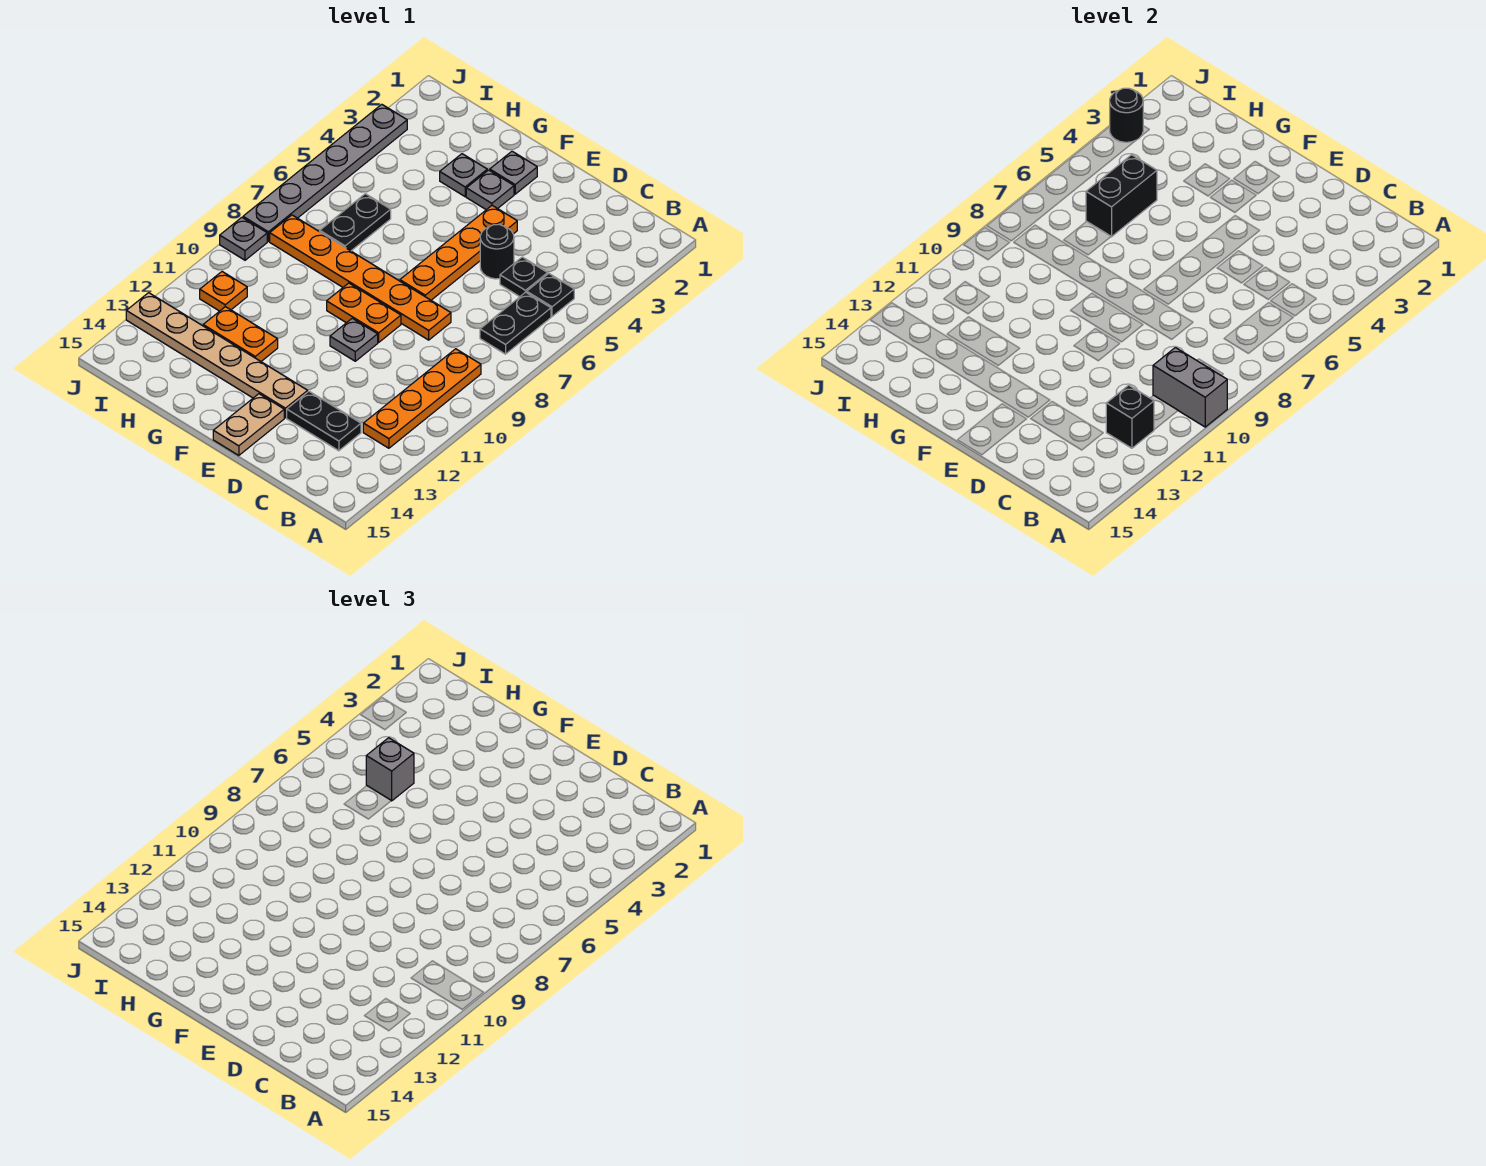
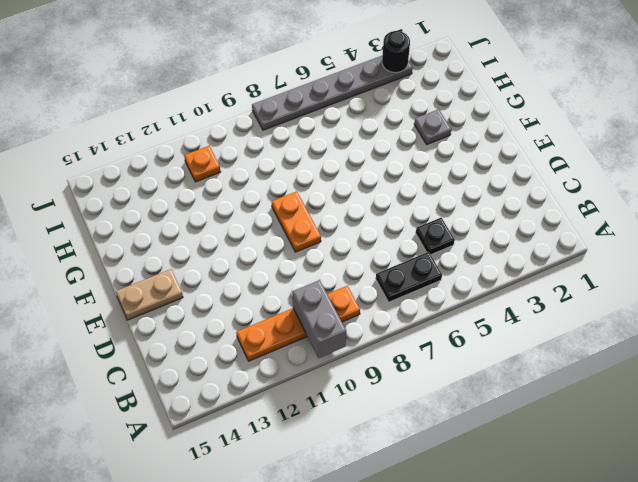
none -> black plate B5 level 1
none -> black plate C13:D13 level 1
none -> black round brick D5 level 1

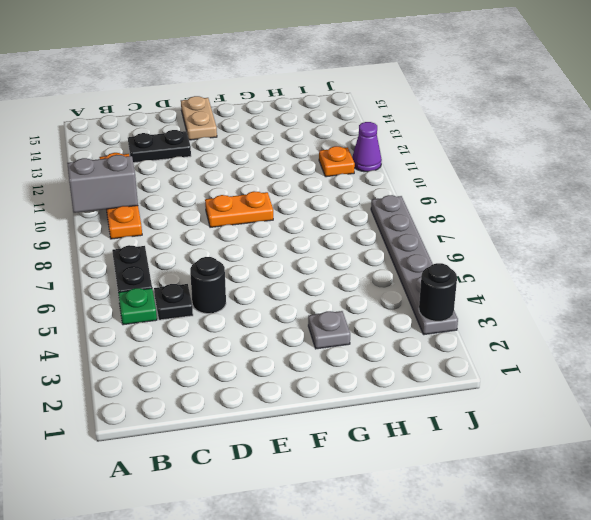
green plate B5 level 1 -> black plate B5 level 1
purple cone J11 level 1 -> none
none -> orange plate D8:I8 level 1
none -> orange plate E4:E7 level 1
none -> grey plate E10 level 1

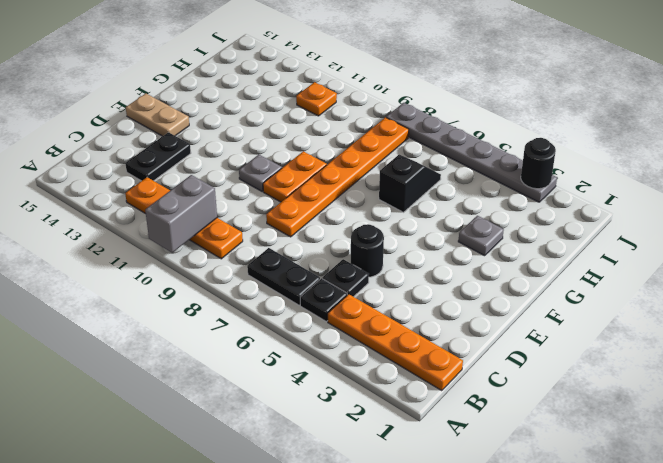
orange plate B1:B4 level 1 -> orange plate E4:E7 level 1
black slope G6:H6 level 1 top G -> black plate H6:H7 level 1
none -> tan plate E13:J13 level 1
none -> grey plate F2 level 1
none -> grey plate F3 level 1

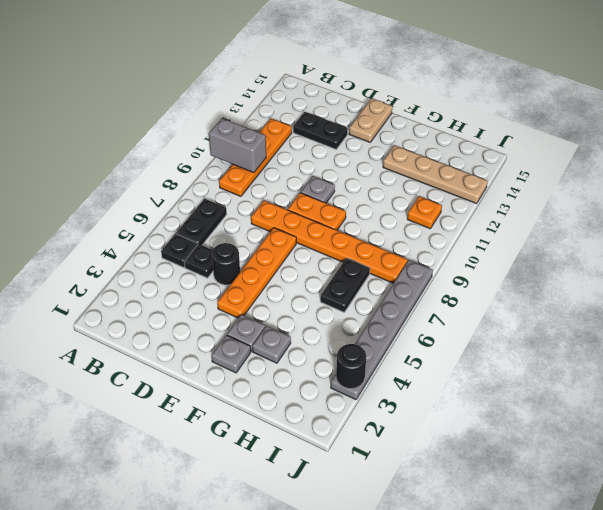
tan plate G13:J13 level 1 -> tan plate E13:J13 level 1
none -> orange plate G12:H12 level 1
none -> grey plate J9 level 1
none -> black brick B12 level 2

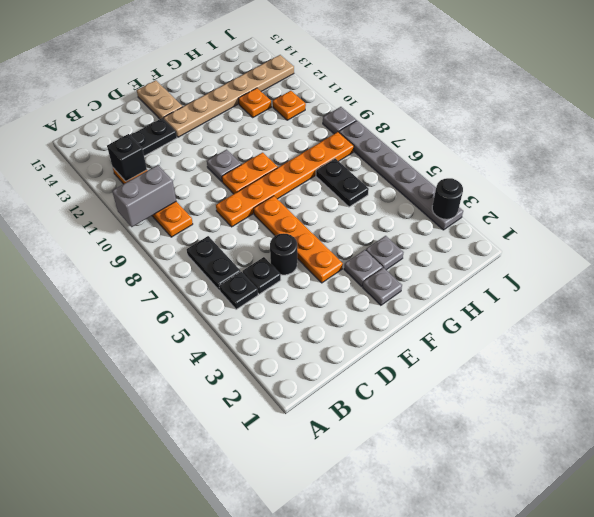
orange plate H12 level 1 -> orange plate G12:H12 level 1
none -> black brick H5:H6 level 2
none -> grey brick H5 level 3

